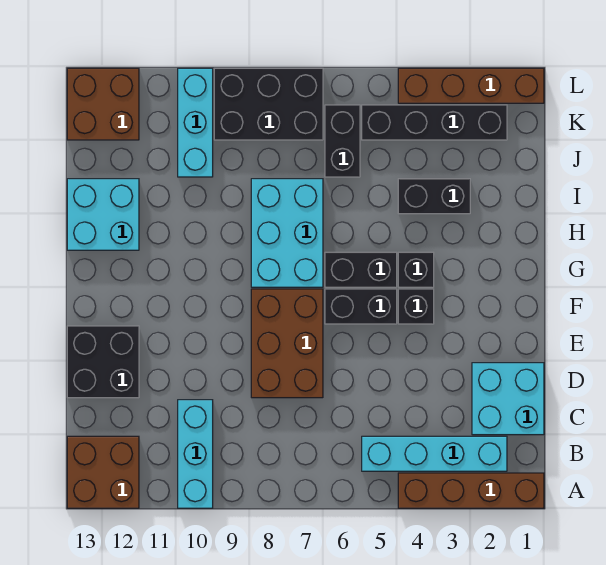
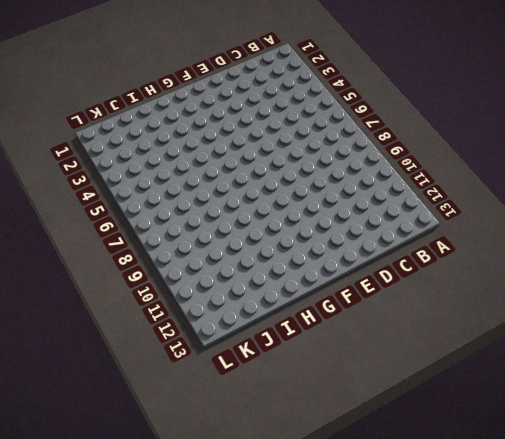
none -> brown brick A1:A4 level 1
none -> cyan brick A10:C10 level 1
none -> brown brick A12:B13 level 1

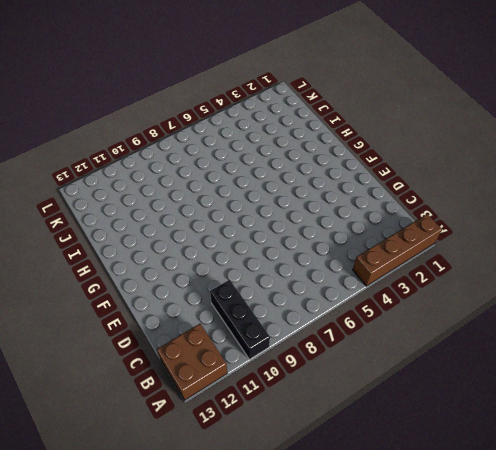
black brick A10:C10 level 1 -> cyan brick A10:C10 level 1
none -> cyan brick B2:B5 level 1
none -> cyan brick C1:D2 level 1
none -> brown brick D7:F8 level 1

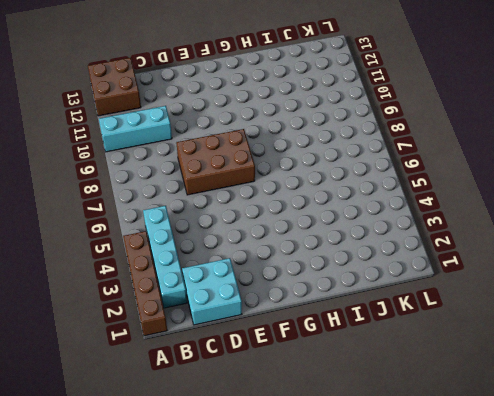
none -> black brick D12:E13 level 1
none -> black brick F4 level 1
none -> black brick F5:F6 level 1

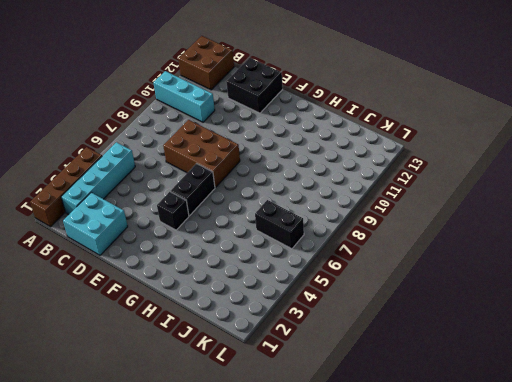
none -> black brick G4 level 1
none -> black brick G5:G6 level 1
none -> cyan brick G7:I8 level 1

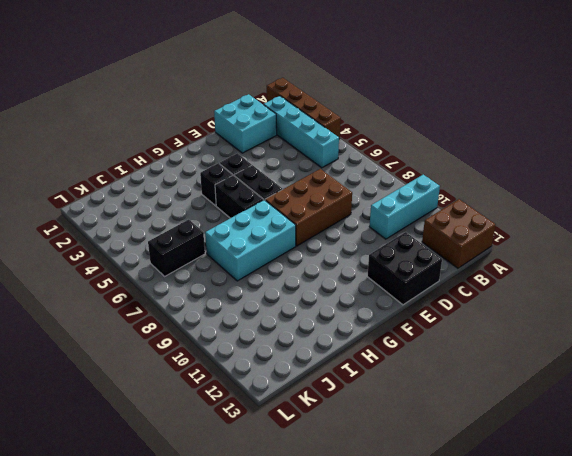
none -> cyan brick H12:I13 level 1
none -> black brick I3:I4 level 1
none -> cyan brick J10:L10 level 1

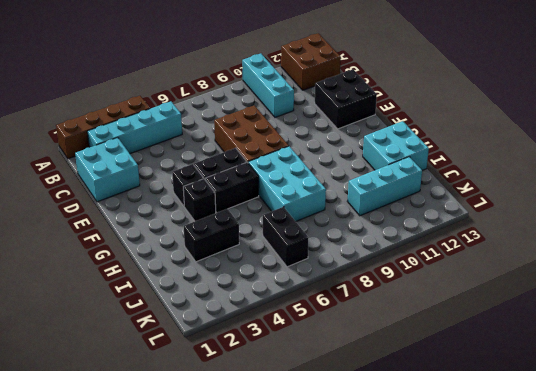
cyan brick J10:J12 level 1 -> cyan brick J10:L10 level 1
none -> black brick K2:K5 level 1
none -> black brick K7:L9 level 1
none -> brown brick K12:L13 level 1

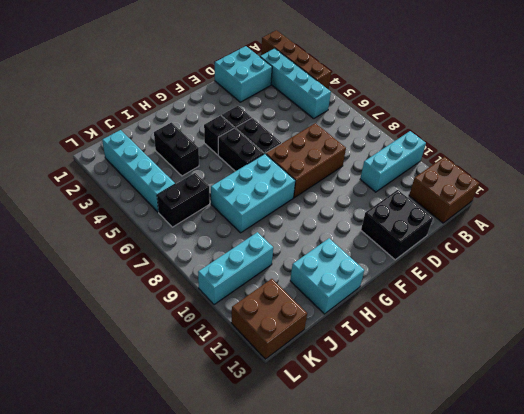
cyan brick K2:K5 level 1 -> black brick K2:K5 level 1
none -> black brick K7:L9 level 1
none -> brown brick L1:L4 level 1

